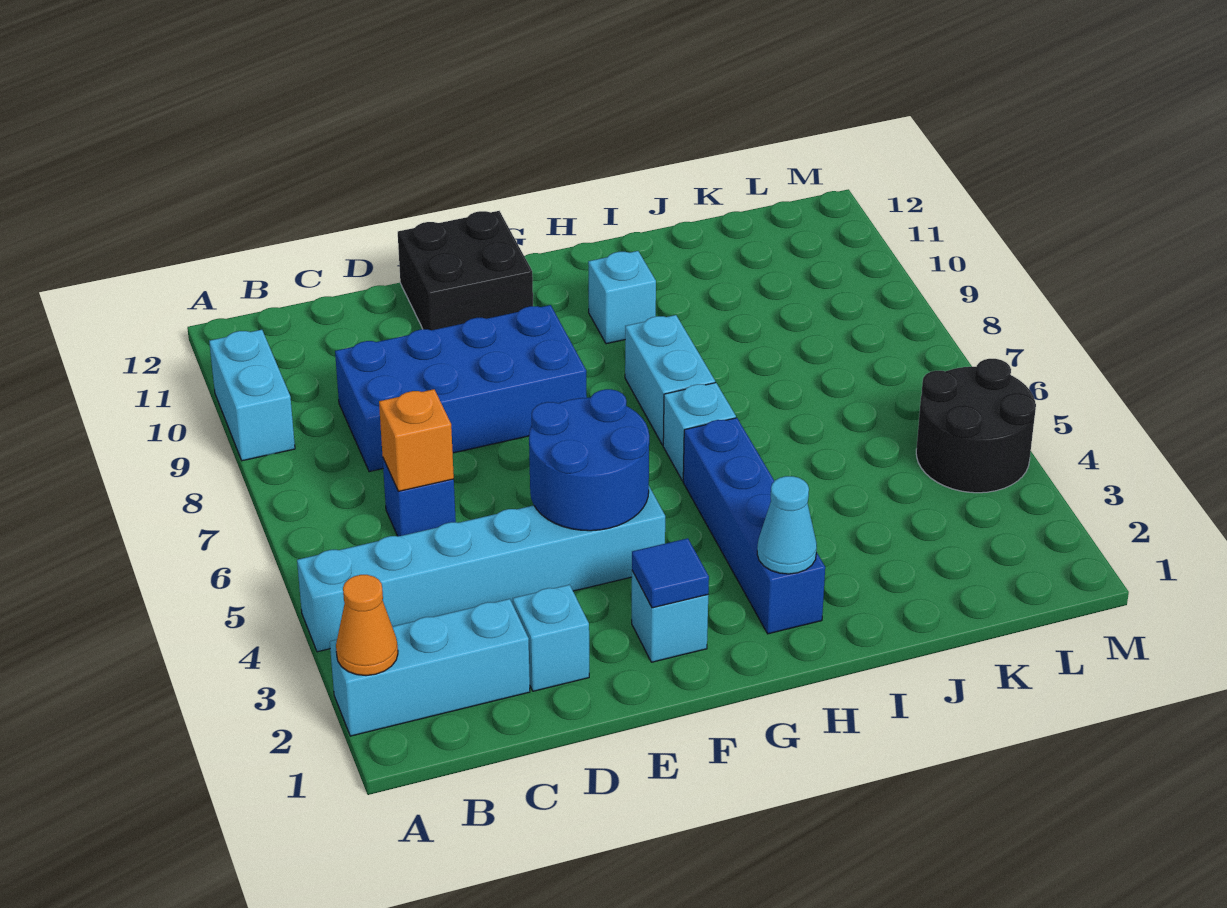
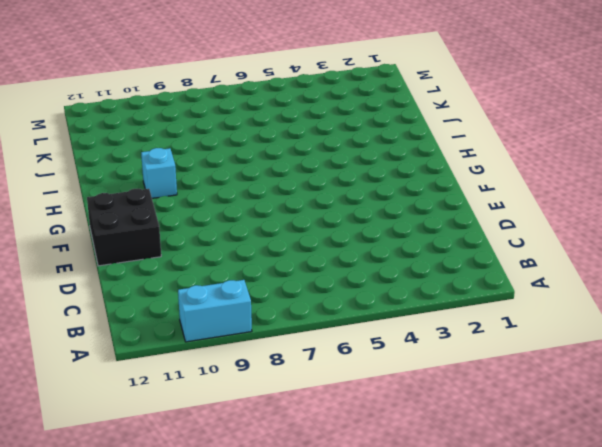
none -> cyan brick A2:C2 level 1
none -> cyan brick A4:F4 level 1
none -> blue brick C6 level 1

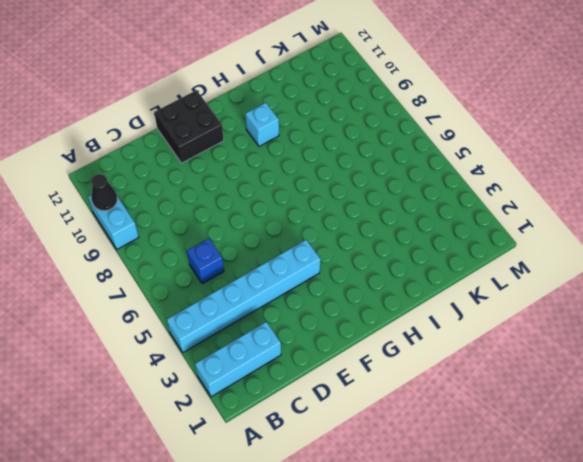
black cone A10 level 2 -> none
none -> blue brick C8:F9 level 1
none -> cyan brick D2 level 1
none -> cyan brick F2 level 1

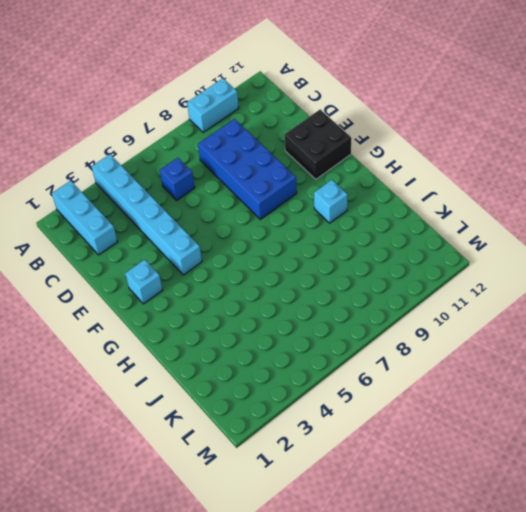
none -> cyan brick D2 level 1
none -> blue brick H2:H5 level 1
none -> cyan brick H6 level 1

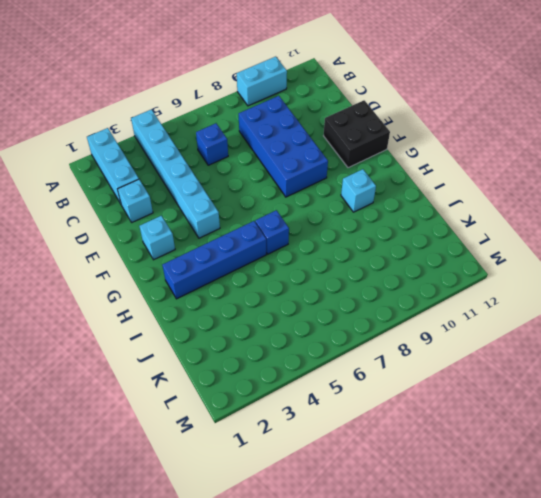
blue brick H6 level 1 -> cyan brick H6 level 1
none -> cyan brick H7:H8 level 1
none -> black round brick L4:M5 level 1
none -> orange cone A2 level 2

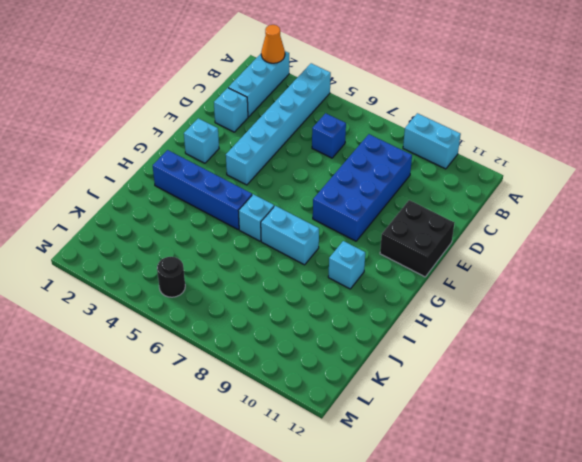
black round brick L5 level 1 -> black round brick L4:M5 level 1
none -> orange brick C6 level 2
none -> blue round brick E4:F5 level 2
none -> blue tile F2 level 2

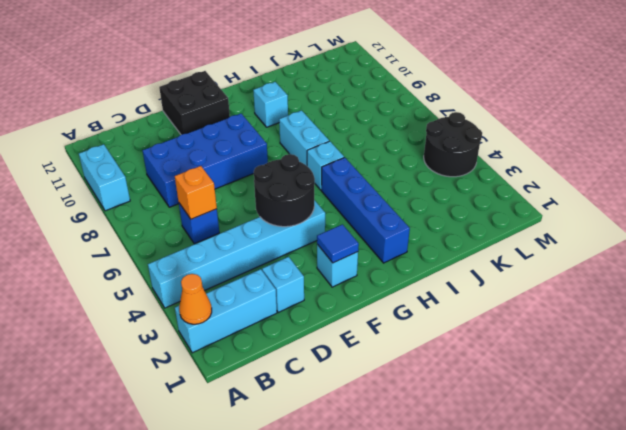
black round brick E4:F5 level 2 -> blue round brick E4:F5 level 2
none -> cyan cone H2 level 2

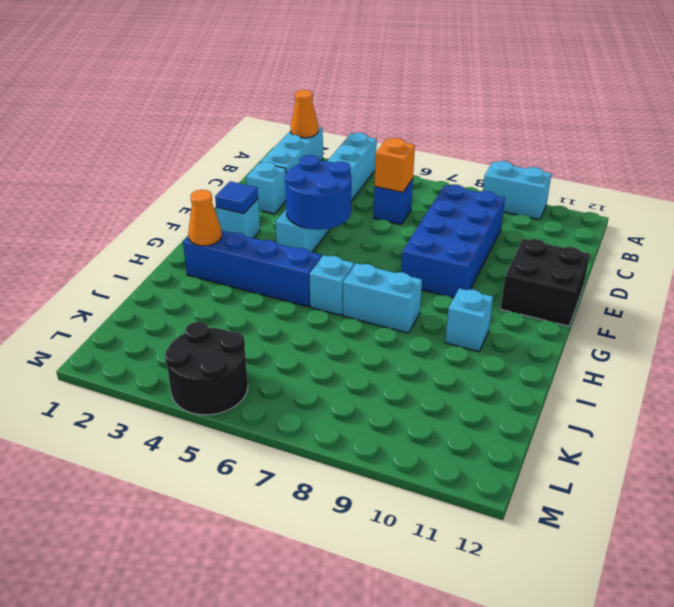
orange cone H2 level 2 -> cyan cone H2 level 2

